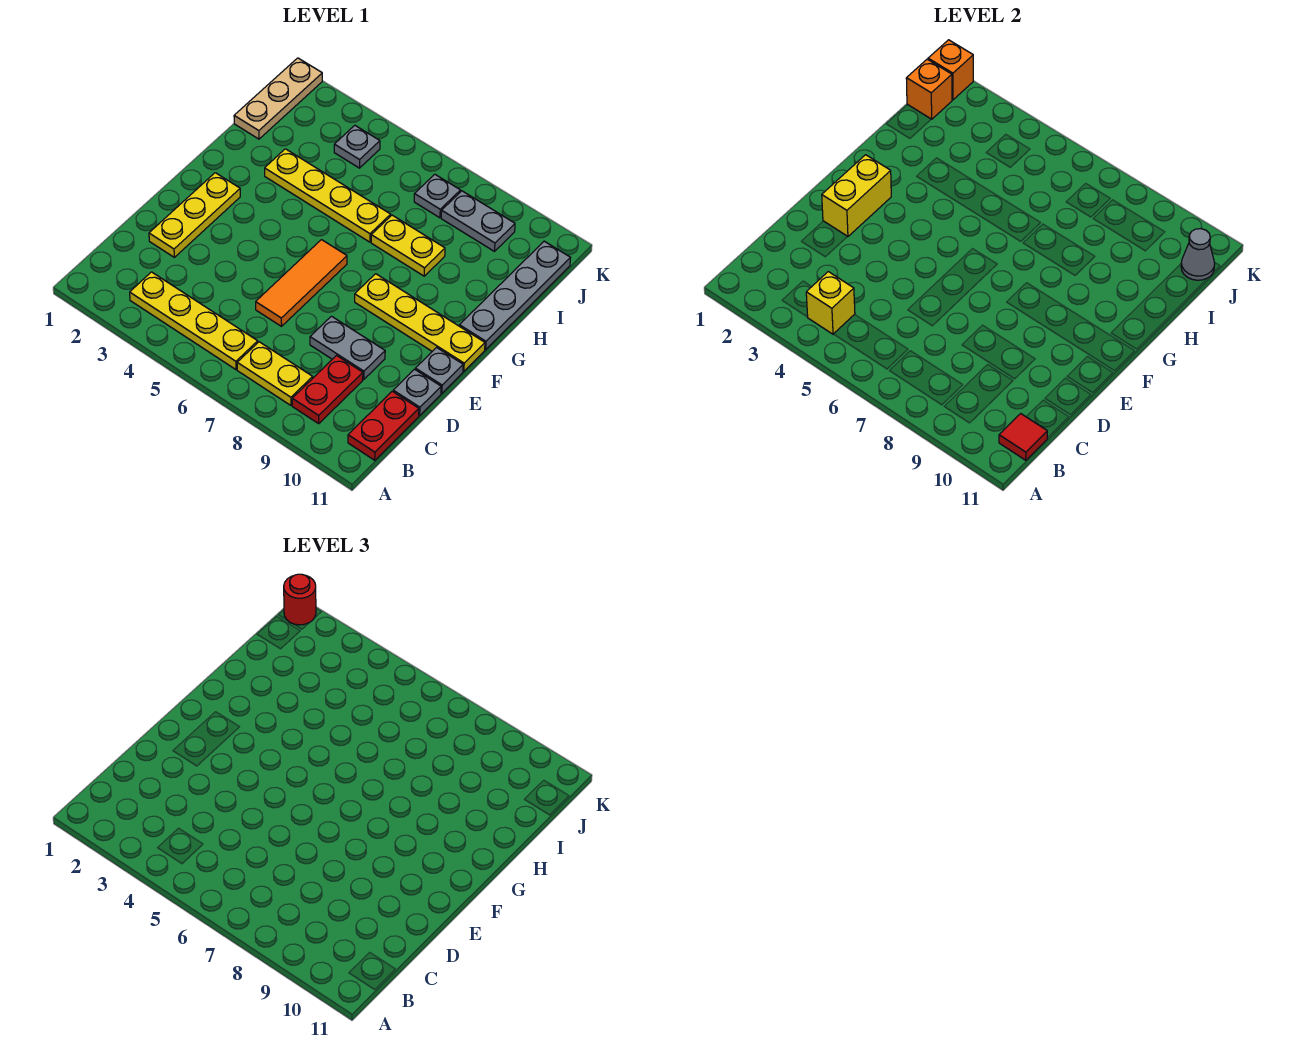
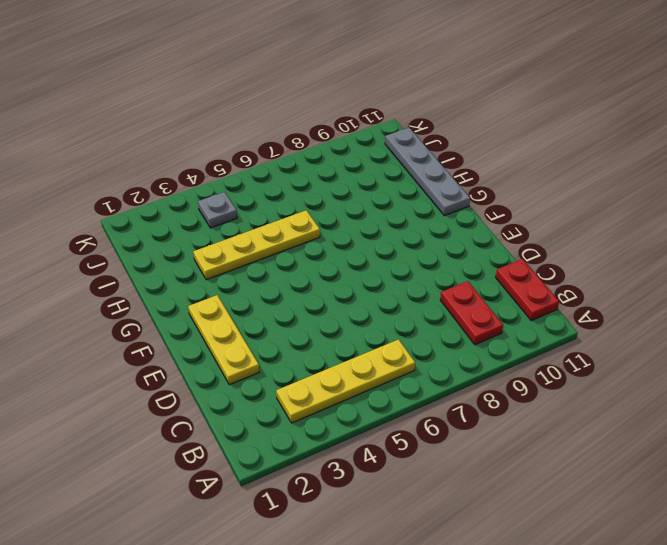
none -> yellow plate B7:B8 level 1
none -> orange tile D6:F6 level 1
none -> grey plate D8:D9 level 1

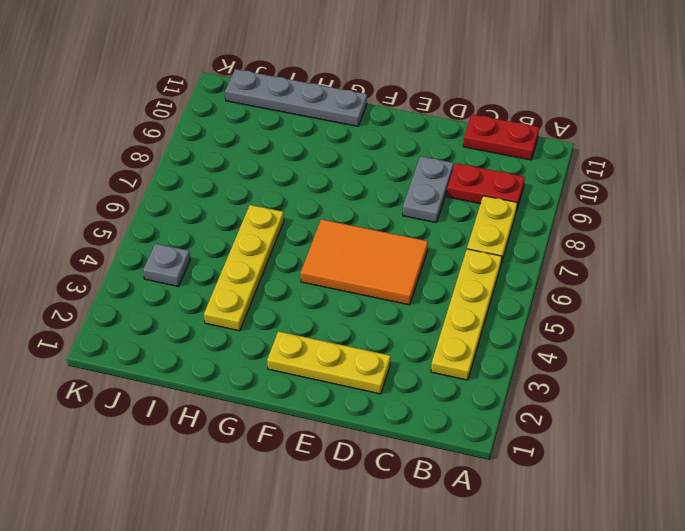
orange tile D5:F6 level 1 -> orange tile D6:F6 level 1
none -> grey plate D11 level 1
none -> grey plate E11 level 1
none -> yellow plate F8:F11 level 1

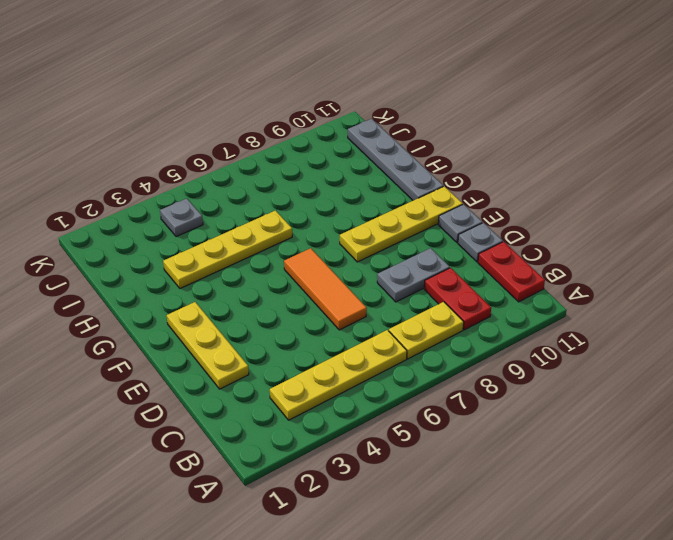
none -> yellow plate H7:H8 level 1
none -> tan plate I1:K1 level 1
none -> grey plate J7 level 1

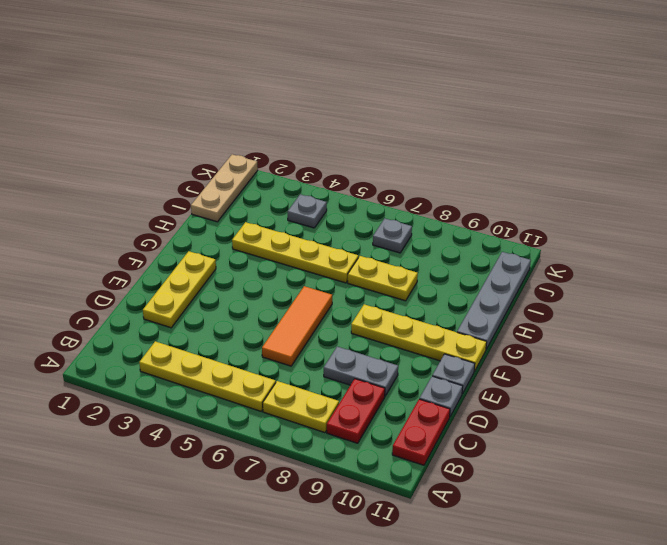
none -> grey plate J8:J9 level 1
none -> yellow brick B4 level 2
none -> red tile B11 level 2

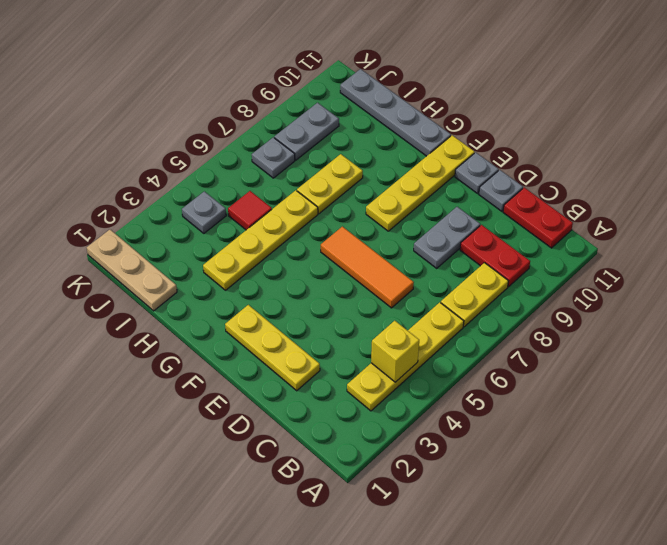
red tile I5 level 1 -> red tile B11 level 2
none -> yellow brick E2:F2 level 2
none -> orange brick J1 level 2
none -> grey cone J11 level 2

